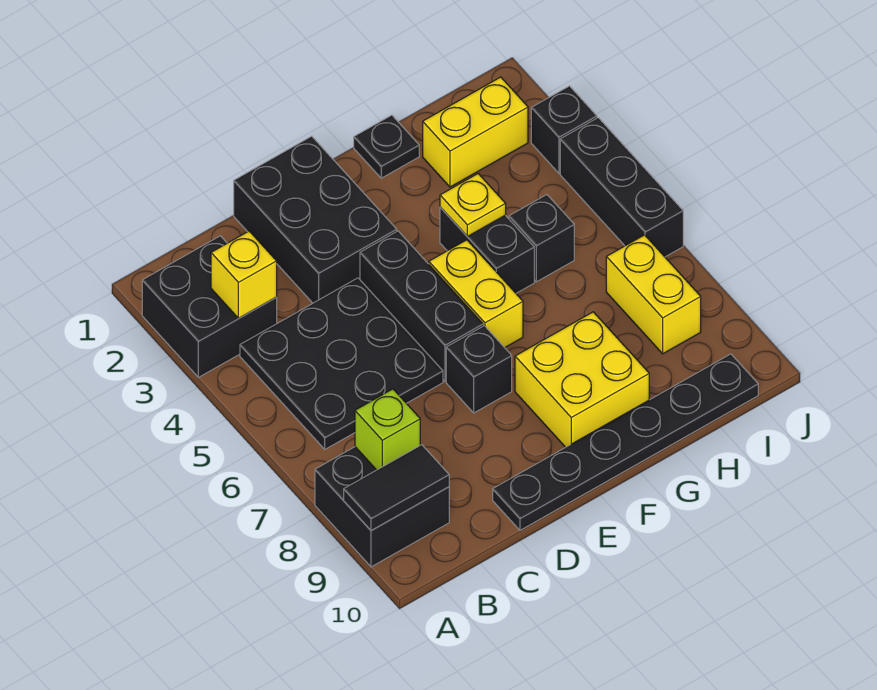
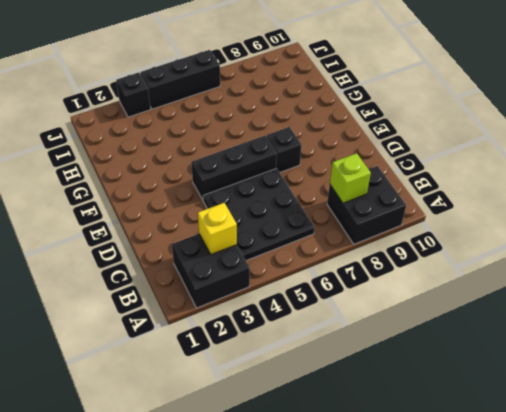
none -> black brick D1:E3 level 1
none -> black plate D10:I10 level 1
none -> yellow brick F5:F6 level 1

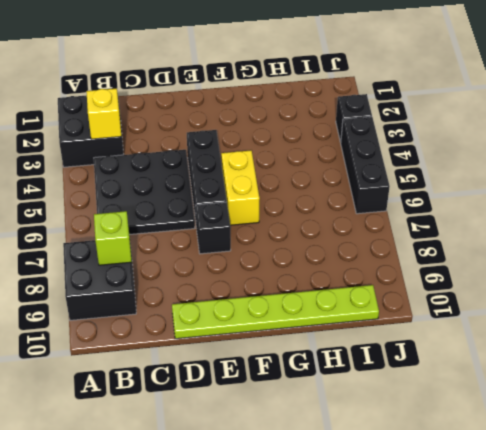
lime plate D10:I10 level 1 -> black plate D10:I10 level 1
none -> black brick D1:E3 level 1
none -> yellow brick F8:G9 level 1
none -> black plate G1 level 1

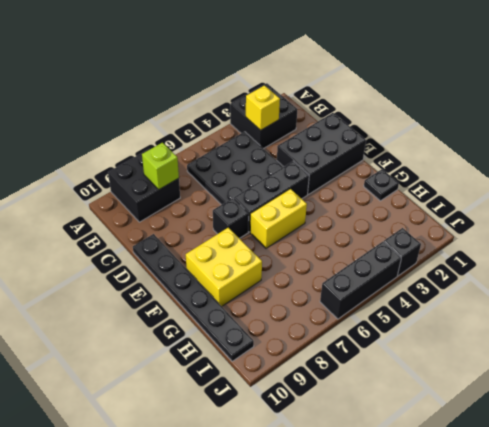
none -> black brick G4:G5 level 1
none -> yellow brick H2:I2 level 1
none -> black brick H5 level 1

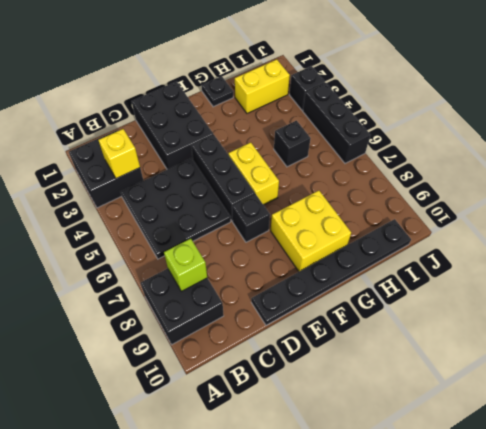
none -> black brick G4:G5 level 1
none -> yellow brick I7:I8 level 1
none -> black tile A9:B9 level 2

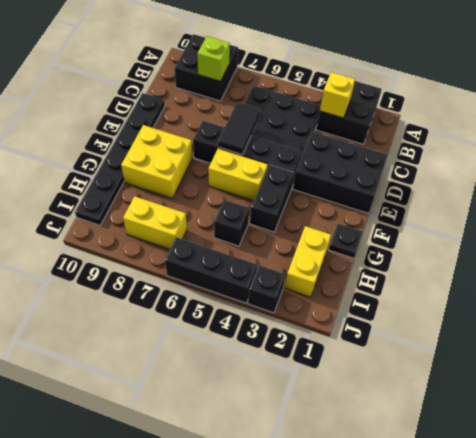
black tile D6:E6 level 2 -> black tile A9:B9 level 2
black brick F4:G4 level 1 -> black brick G4:G5 level 1
none -> yellow plate G4 level 2

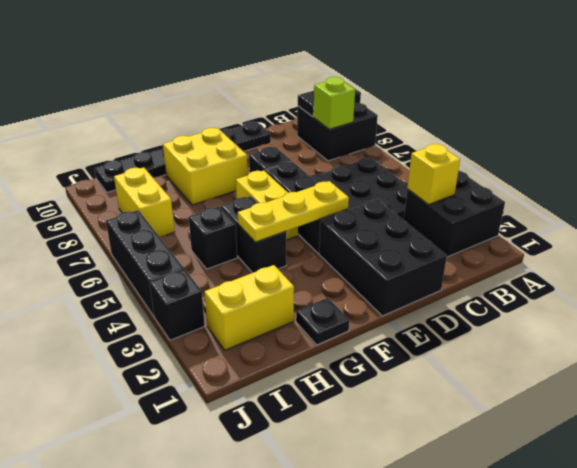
yellow plate E4:G4 level 2 -> yellow plate G4 level 2

